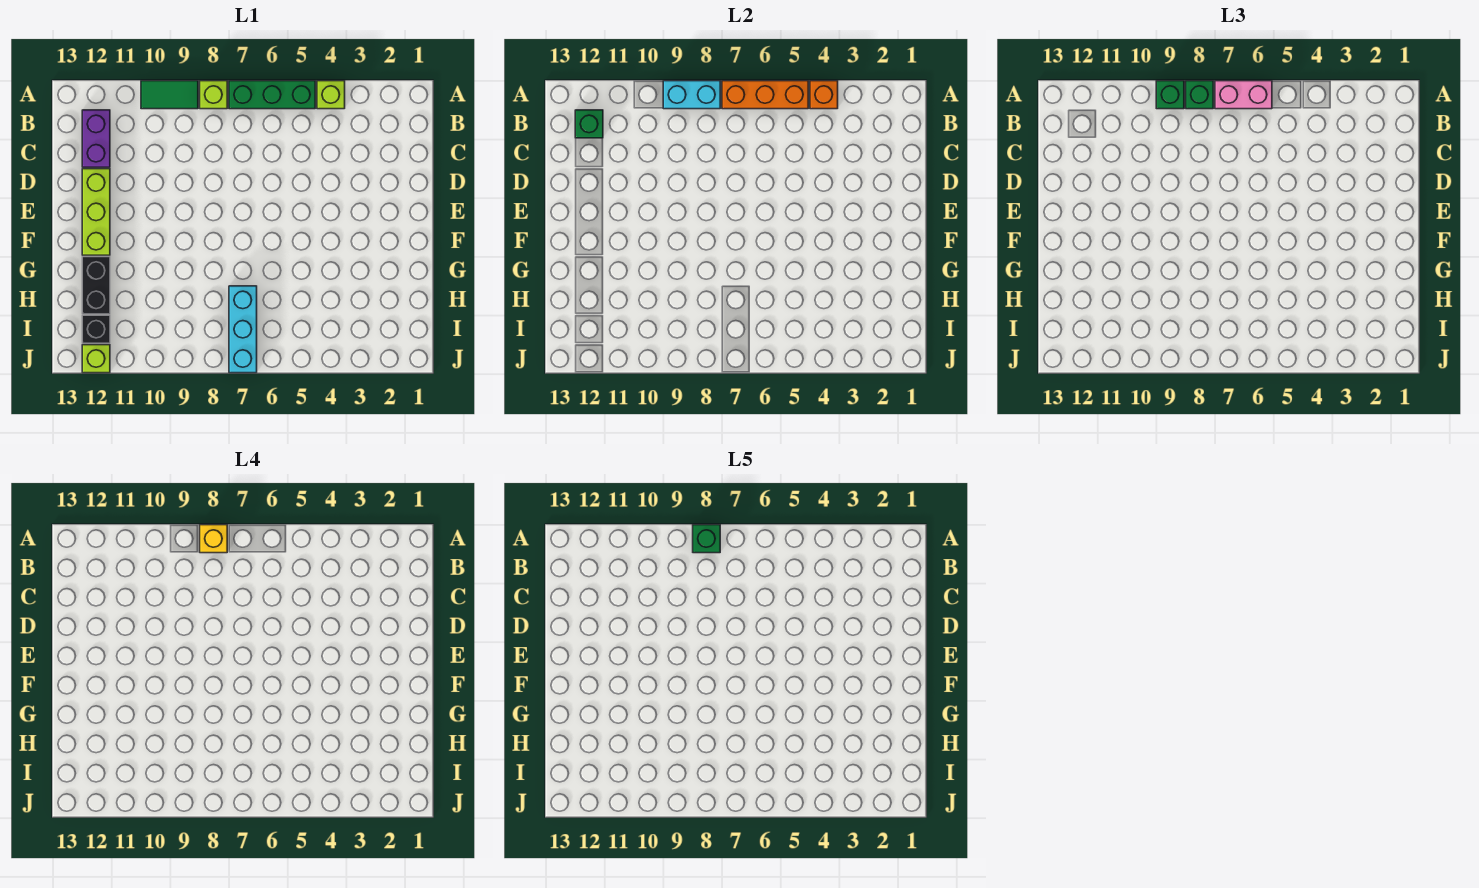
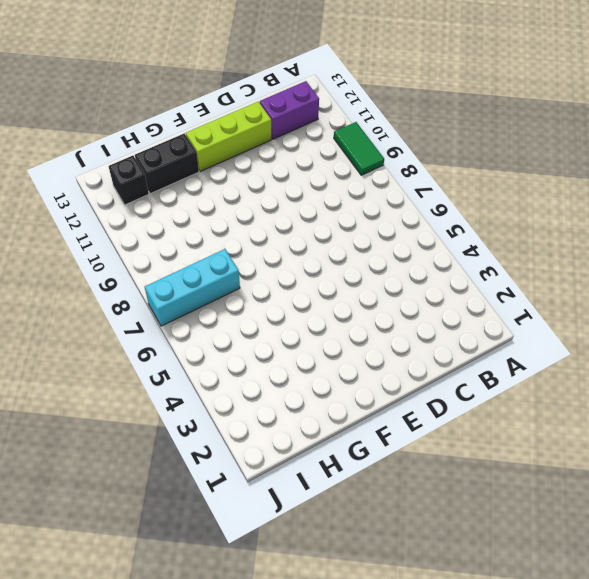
none -> lime brick A4 level 1
none -> green brick A5:A7 level 1
none -> lime brick A8 level 1

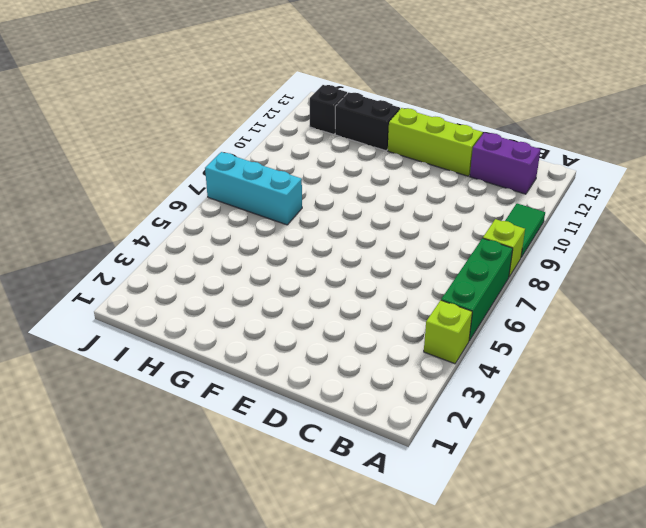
none -> lime brick J12 level 1
none -> orange brick A4 level 2
none -> orange brick A5:A7 level 2

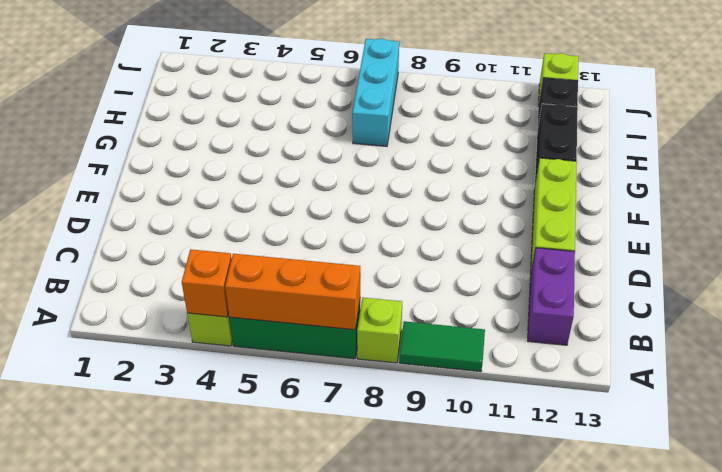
none -> cyan brick A8:A9 level 2
none -> green brick B12 level 2
none -> pink brick A6:A7 level 3

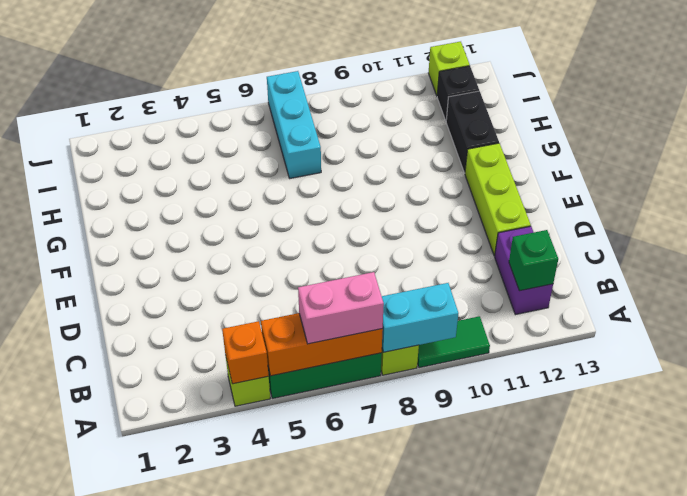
none -> green brick A8 level 3
none -> green brick A9 level 3
none -> yellow brick A8 level 4

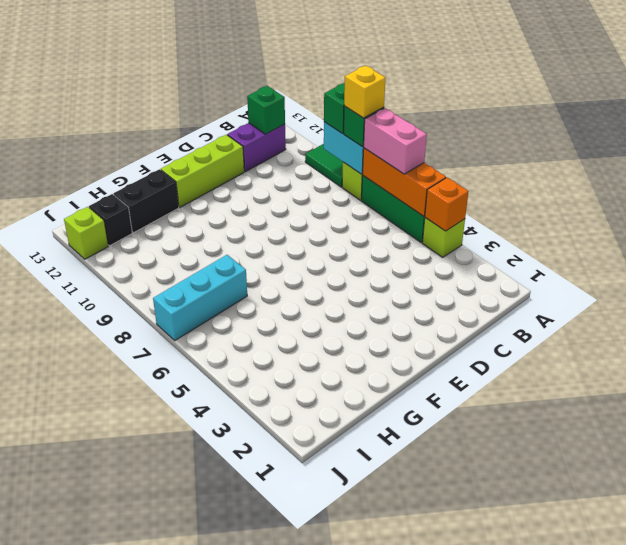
none -> green brick A8 level 5

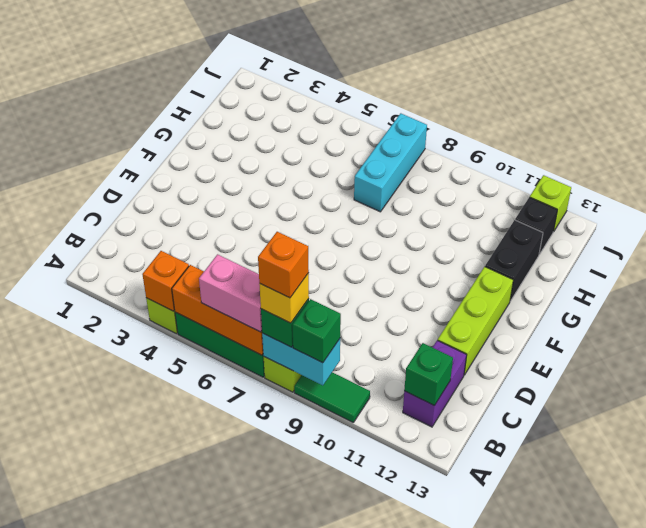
orange brick A8 level 5 -> green brick A8 level 5

